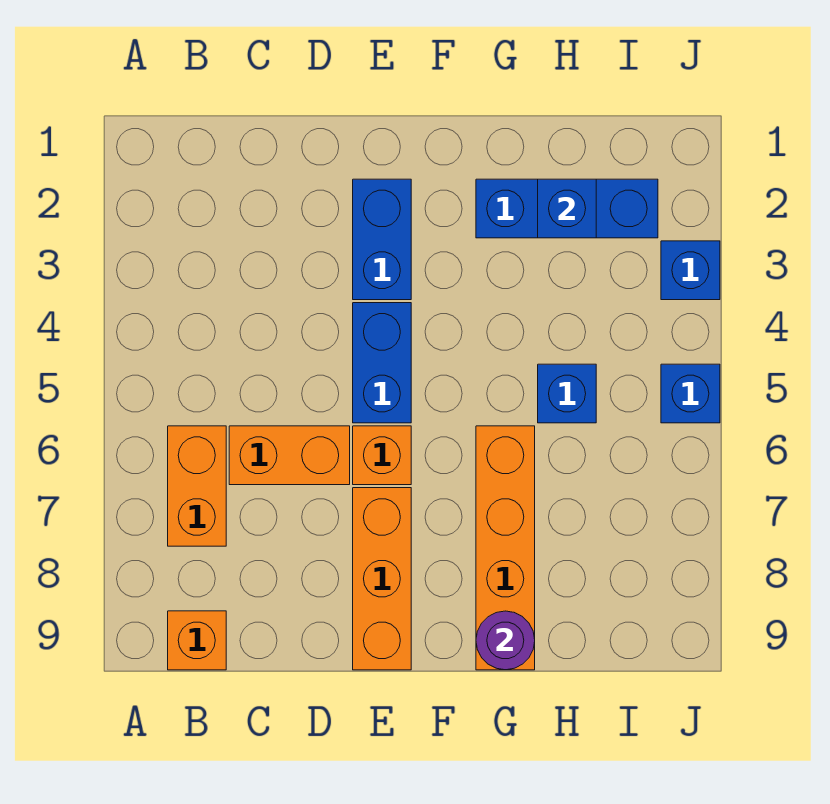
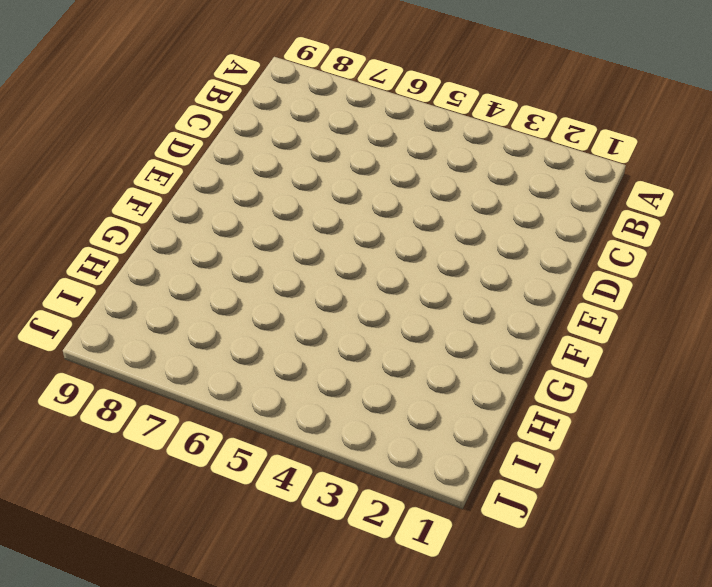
none -> orange brick B6:B7 level 1
none -> orange brick B9 level 1
none -> orange brick C6:D6 level 1

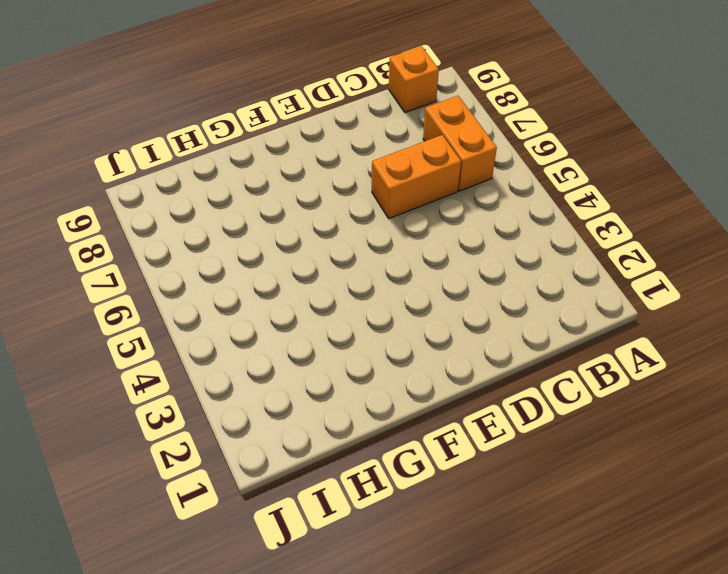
none -> blue brick E2:E3 level 1
none -> blue brick E4:E5 level 1
none -> orange brick E6 level 1

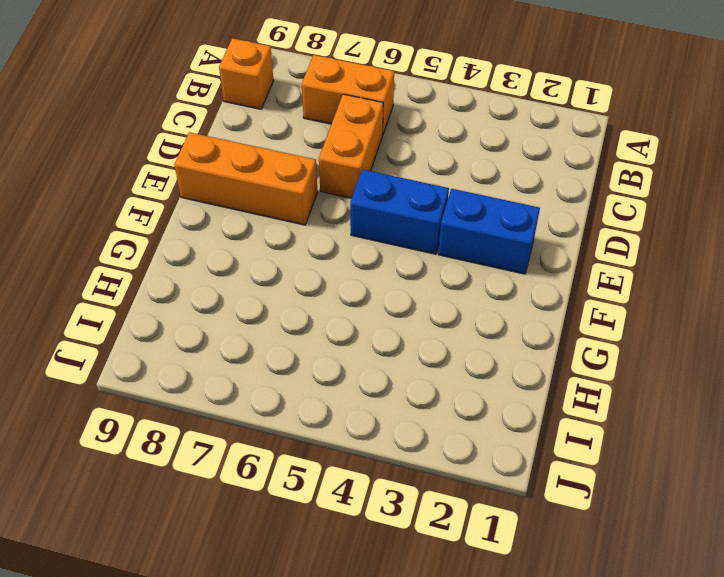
none -> orange brick E6 level 1
none -> blue brick G2:I2 level 1
none -> orange brick G6:G9 level 1

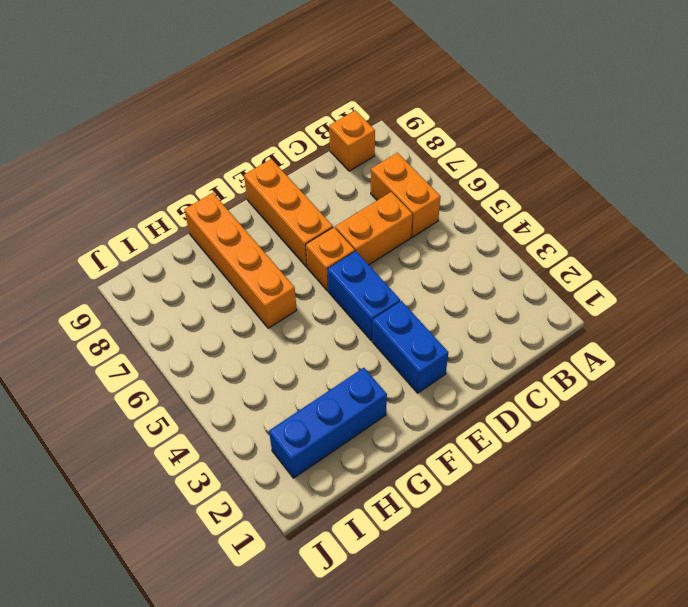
none -> blue brick H5 level 1
none -> blue brick J3 level 1
none -> blue brick J5 level 1

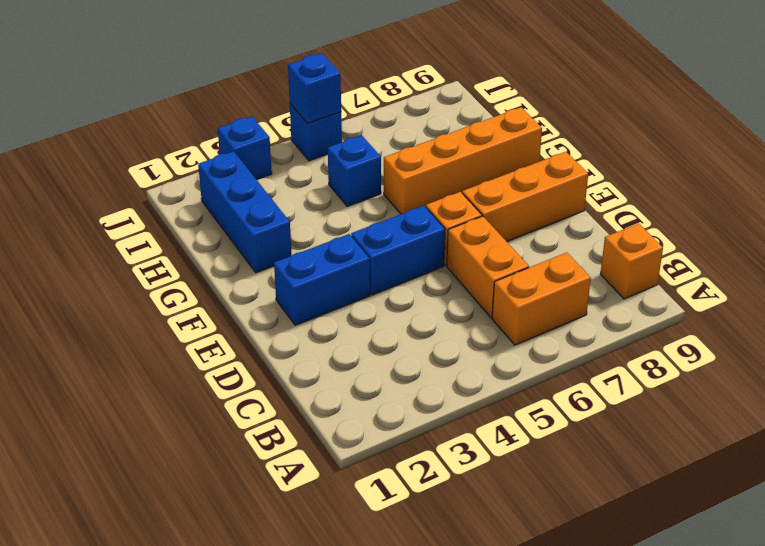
blue brick J5 level 2 -> blue brick H2 level 2
none -> purple round brick G9 level 2

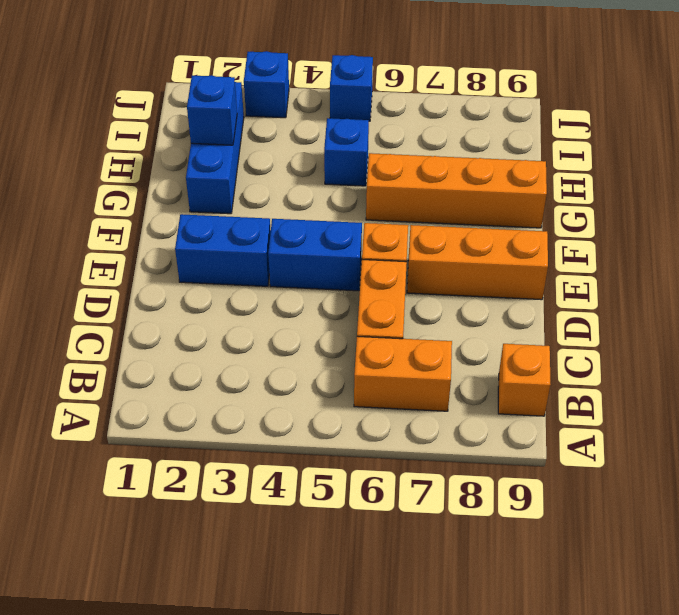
none -> purple round brick G9 level 2

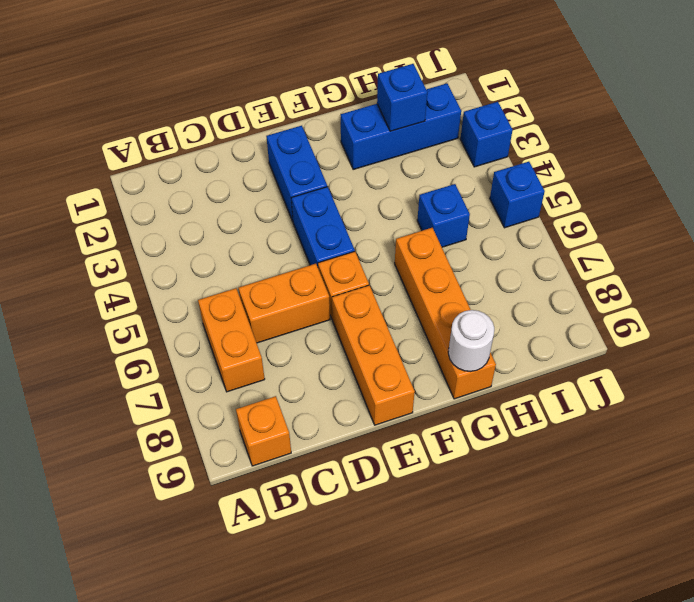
white round brick G9 level 2 -> purple round brick G9 level 2

